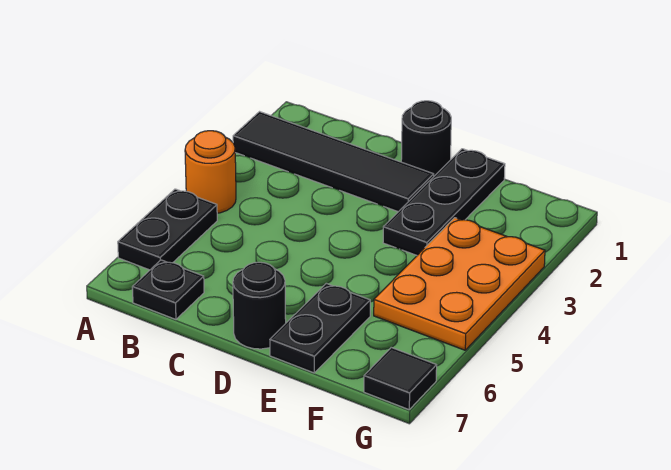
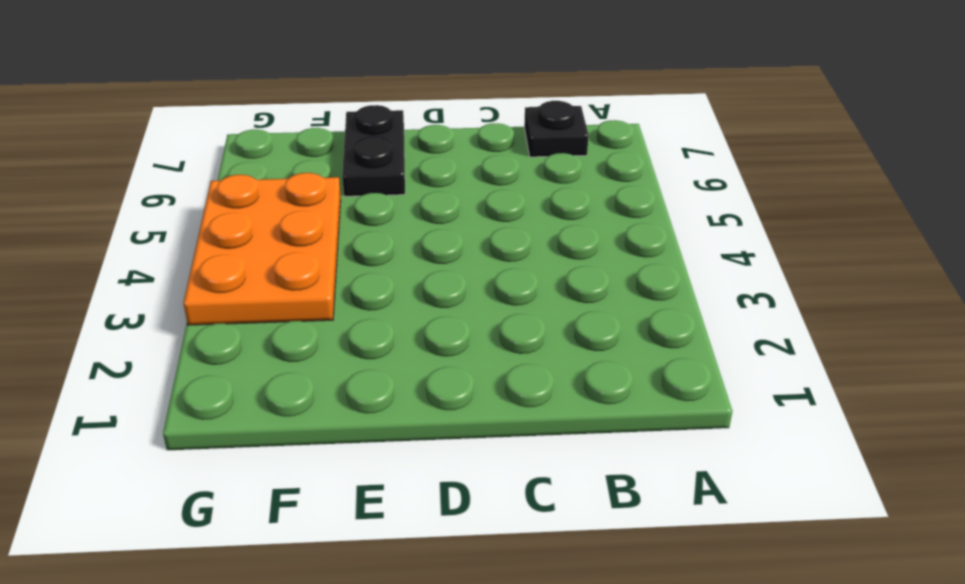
none -> black tile A2:D2 level 1
none -> orange round brick A4 level 1

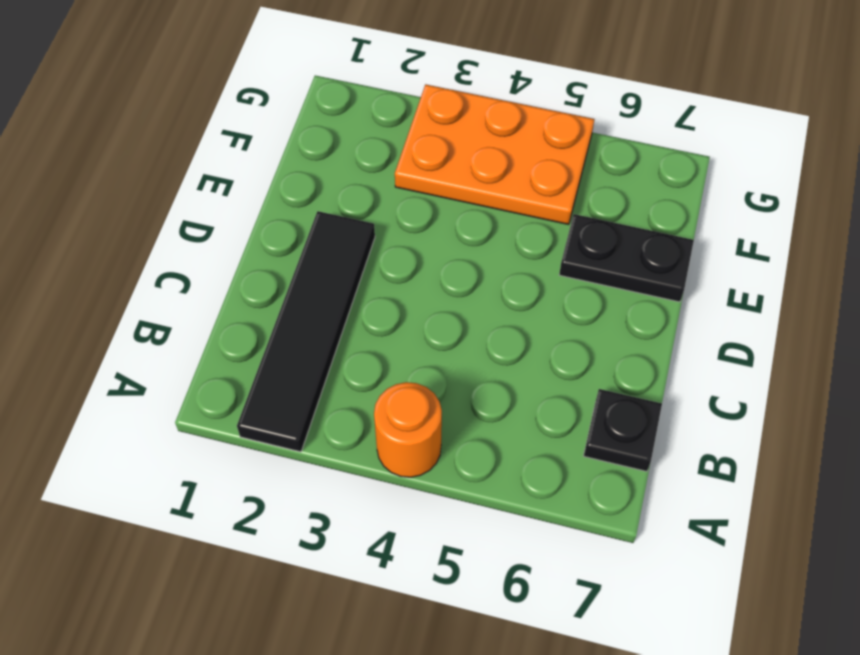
none -> black plate A5:A6 level 1
none -> black round brick D1 level 1

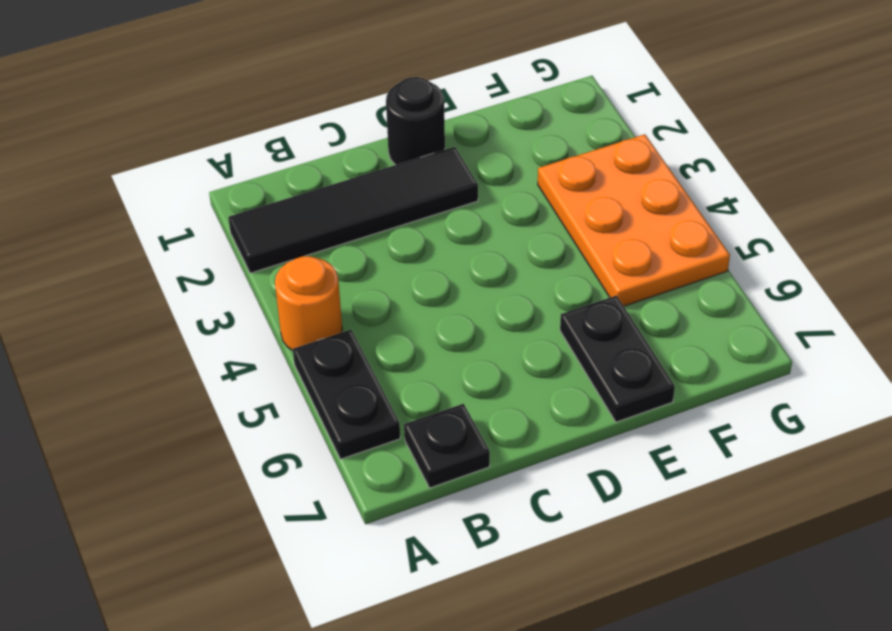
none -> black round brick D7 level 1
none -> black plate E1:E3 level 1

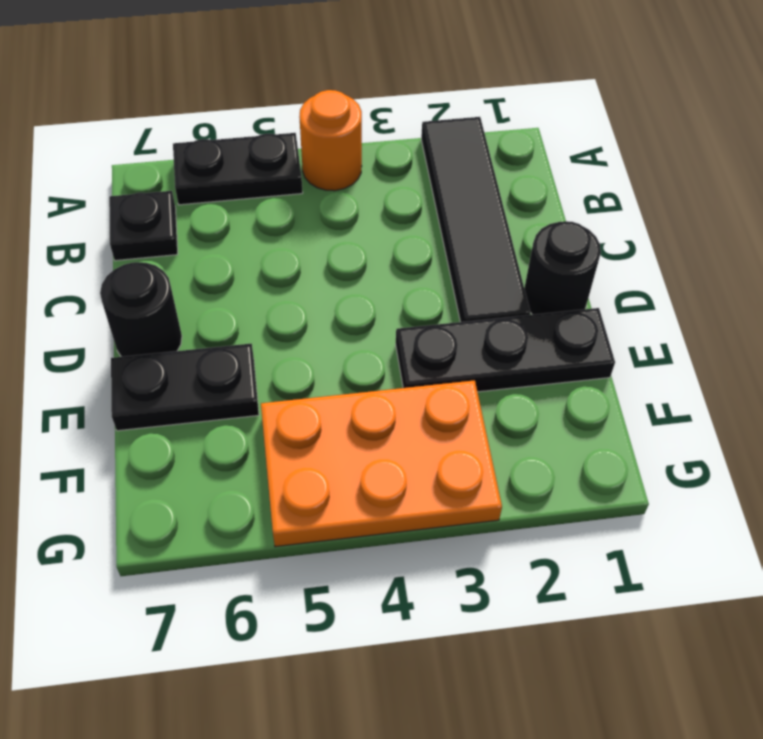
none -> black tile G7 level 1

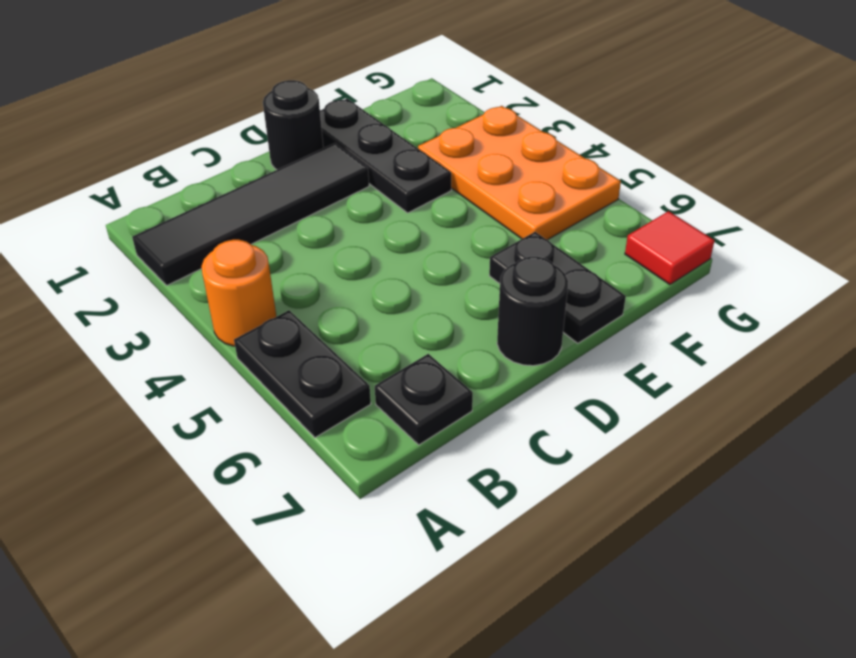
red tile G7 level 1 -> black tile G7 level 1

